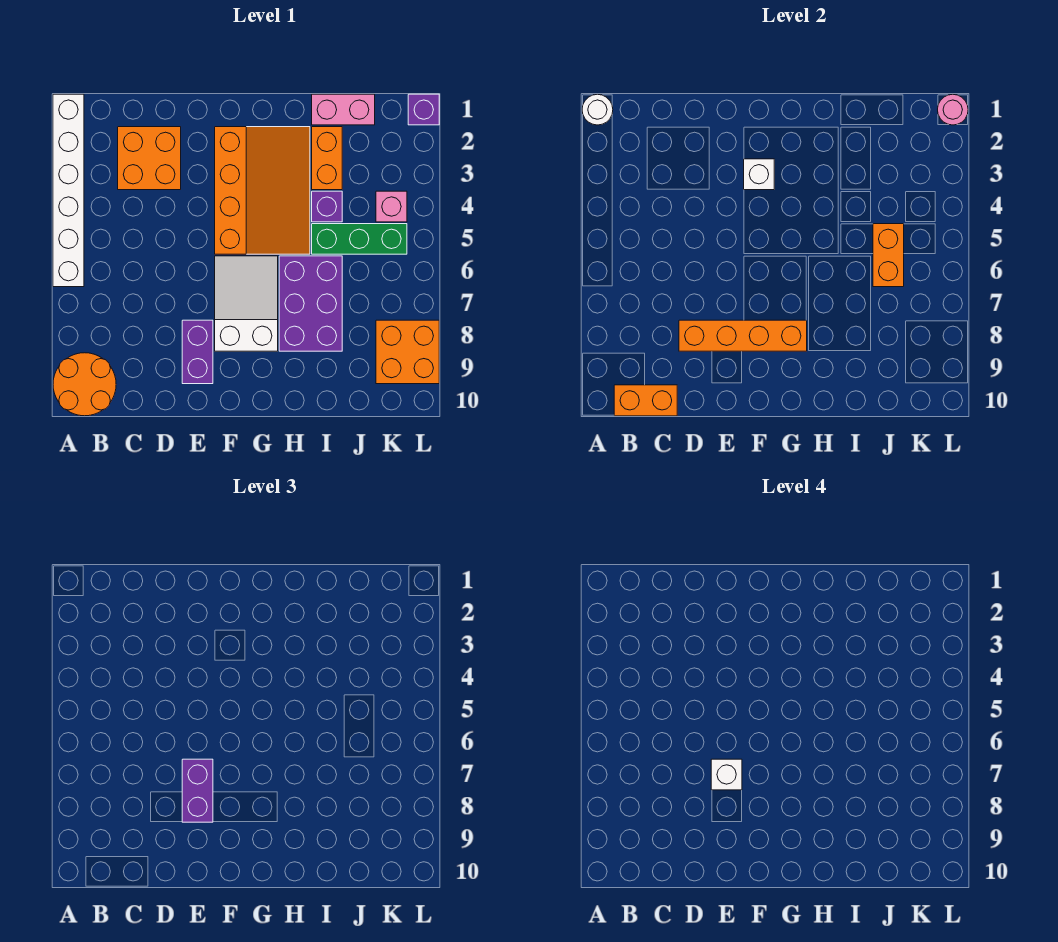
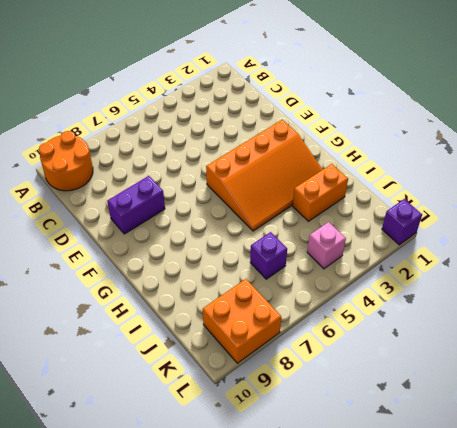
purple brick J6 level 1 -> purple brick I4 level 1
none -> white brick A1:A6 level 1
none -> orange brick C2:D3 level 1
none -> white slope F6:G8 level 1 top 8

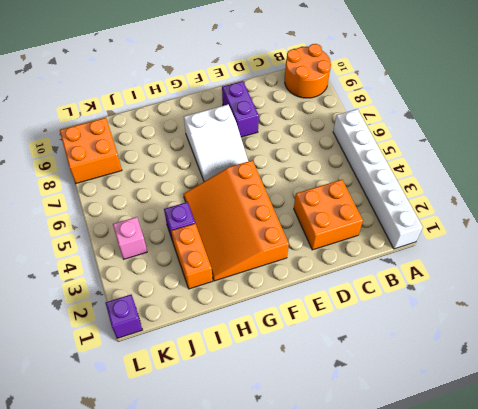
none -> purple brick H6:I8 level 1
none -> pink brick I1:J1 level 1
none -> green brick I5:K5 level 1

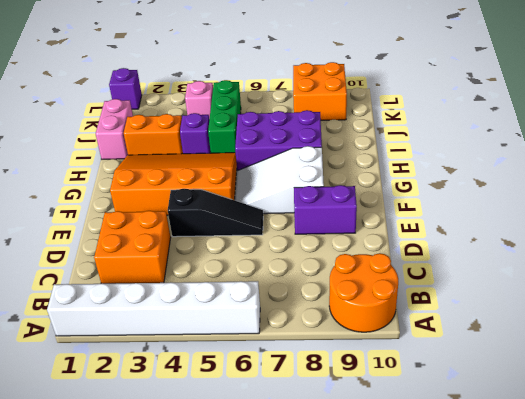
black slope E4:E6 level 1 top 4 -> none
none -> white round brick A1 level 2
none -> orange brick B10:C10 level 2
none -> orange brick D8:G8 level 2

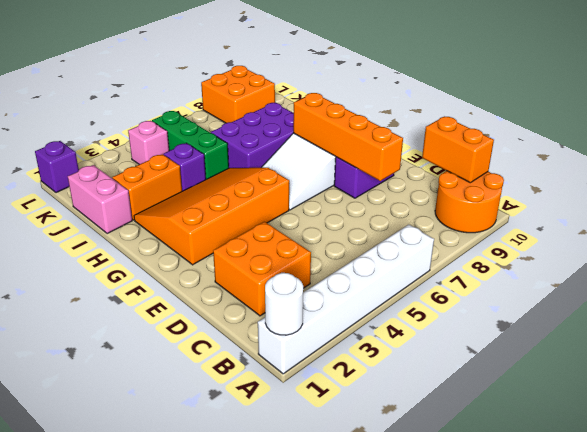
none -> white brick F3 level 2
none -> orange brick J5:J6 level 2
none -> pink round brick L1 level 2

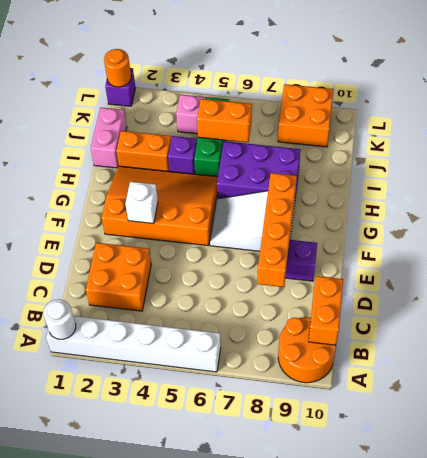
orange round brick L1 level 2 -> pink round brick L1 level 2
none -> purple brick E7:E8 level 3
none -> white brick E7 level 4

